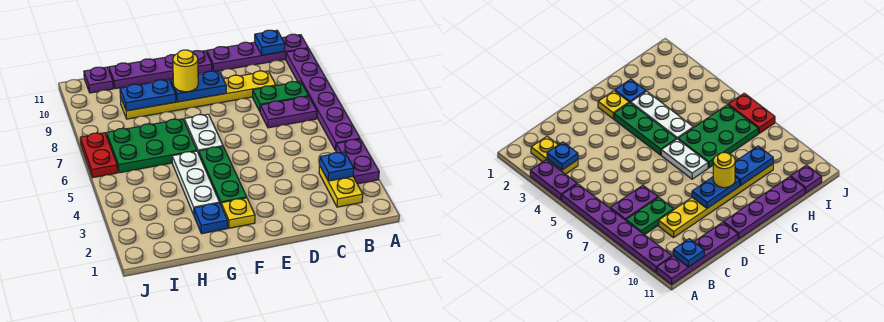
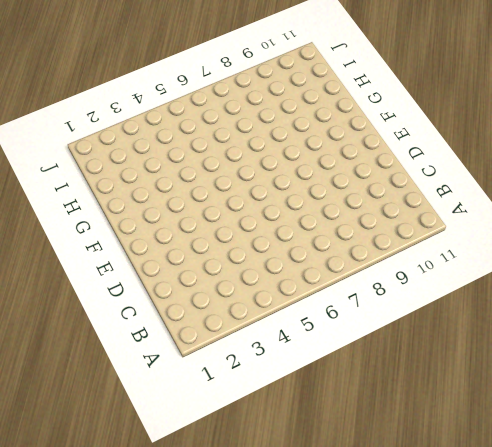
none -> purple plate A3:A4 level 1
none -> purple plate A5:A10 level 1
none -> purple plate A11:D11 level 1

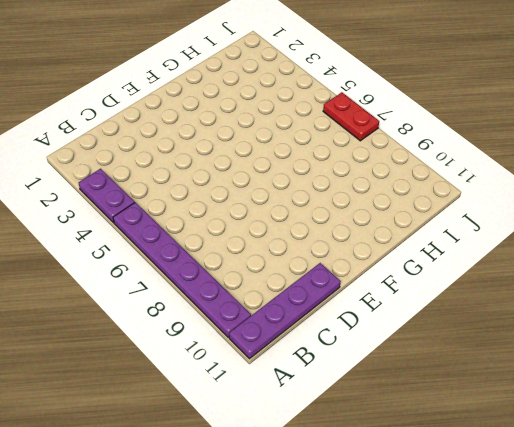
none -> yellow plate B2:B3 level 1
none -> purple plate B7:C7 level 1
none -> green plate B8:C8 level 1

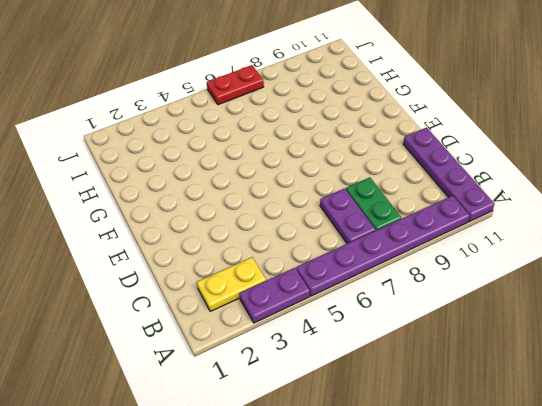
none -> yellow plate C9:H9 level 1
none -> purple plate E11:H11 level 1
none -> yellow plate F2 level 1

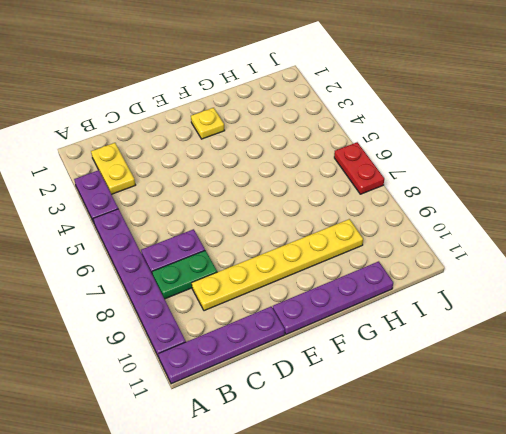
none -> green plate F3:F5 level 1
none -> white plate F6:F7 level 1
none -> blue plate G2 level 1

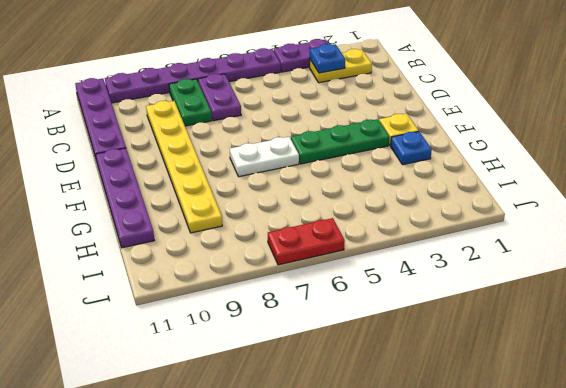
none -> white plate G3:G5 level 1
none -> green plate G6:I7 level 1
none -> purple plate I11 level 1

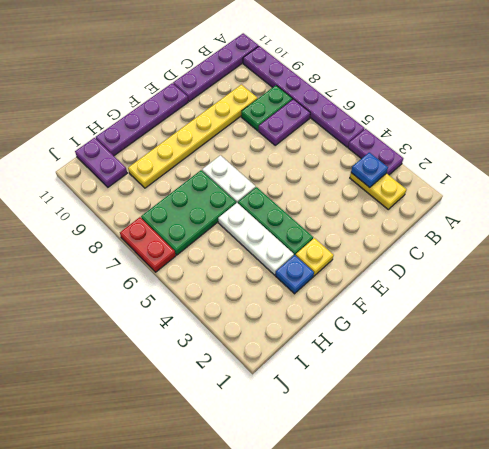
purple plate I10:I11 level 1 -> purple plate I11 level 1
none -> blue plate B11 level 2
none -> blue plate E9:F9 level 2
none -> blue plate G9:H9 level 2

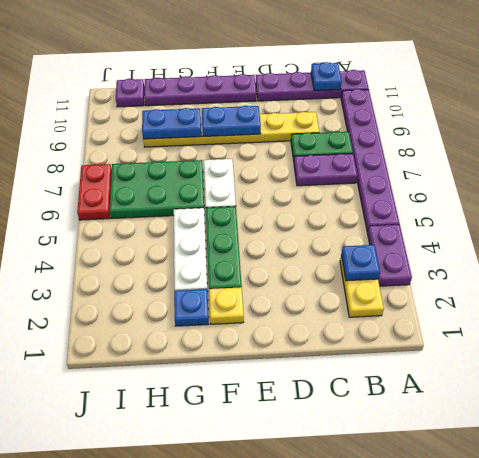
none -> yellow round brick F9 level 3

